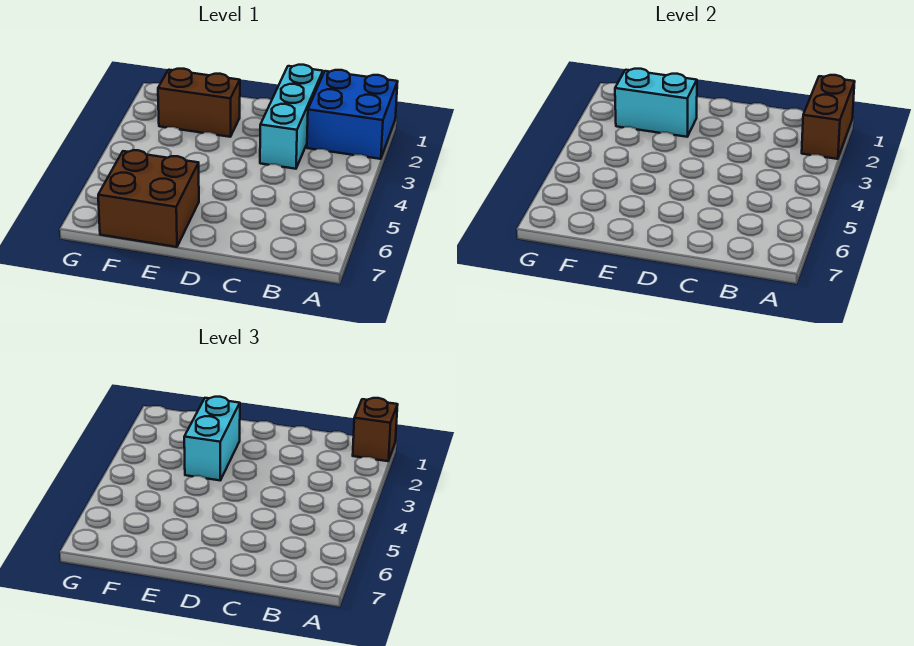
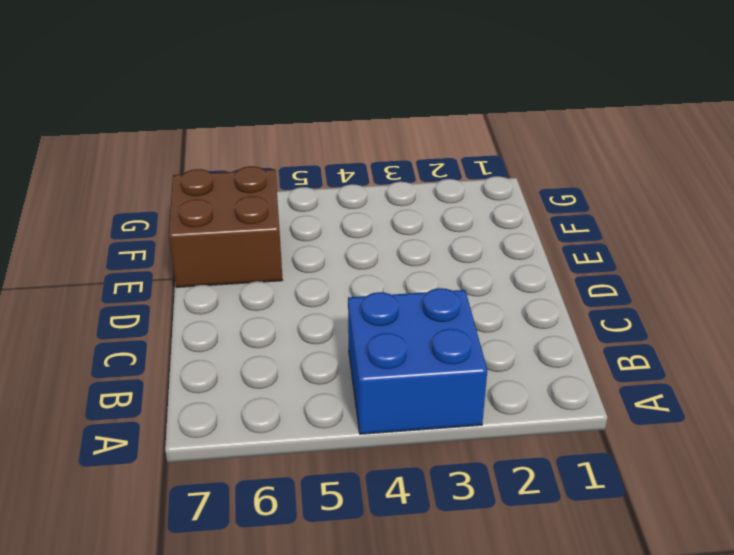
blue brick A3:B4 level 1 -> blue brick A1:B2 level 1
none -> cyan brick C1:C3 level 1
none -> brown brick E2:F2 level 1

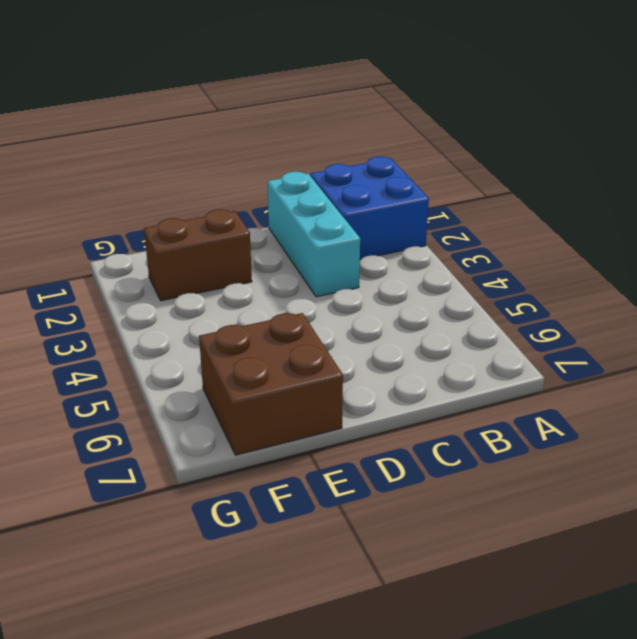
none -> brown brick A1:A2 level 2
none -> cyan brick E2:F2 level 2

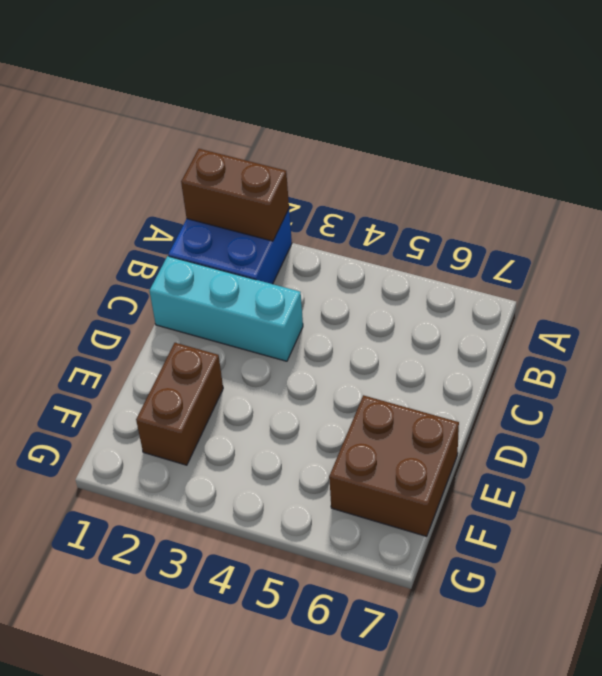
none -> cyan brick E2:F2 level 2
none -> brown brick A1 level 3

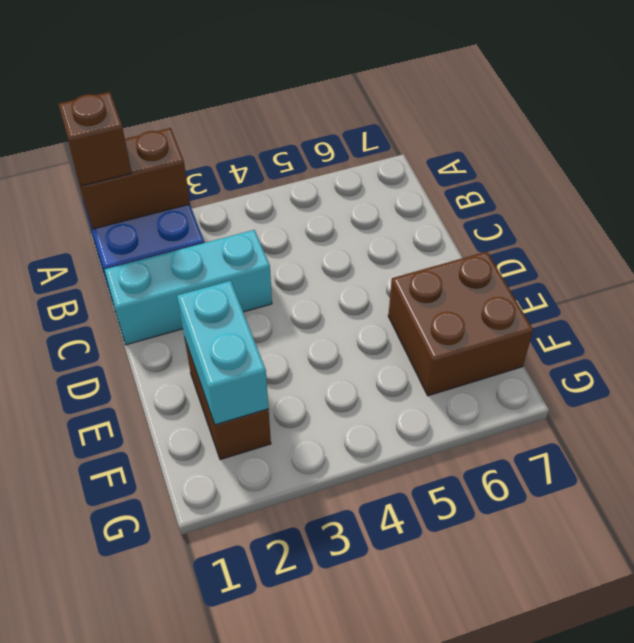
none -> cyan brick E2:E3 level 3

